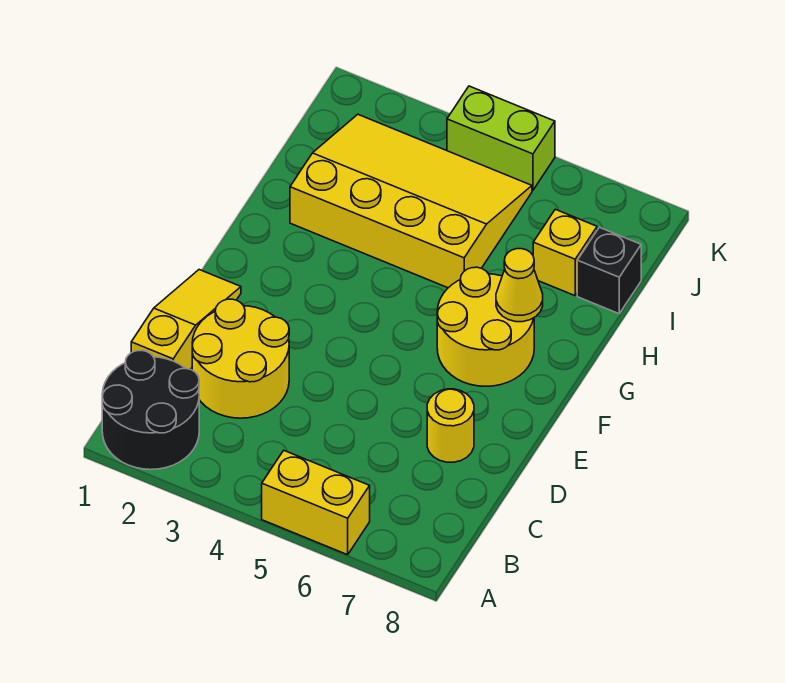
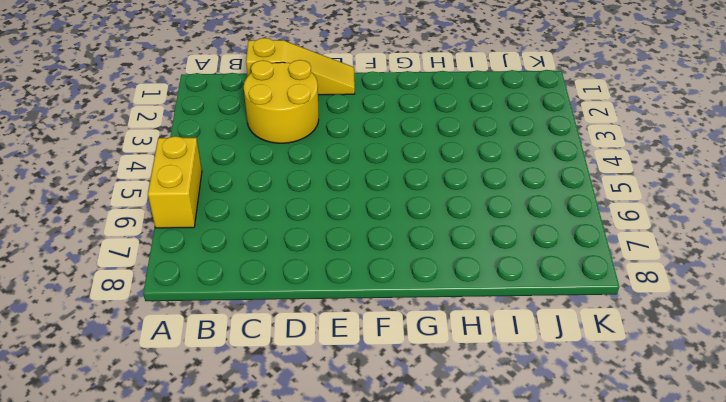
none -> black round brick A1:B2 level 1
none -> yellow round brick D7 level 1

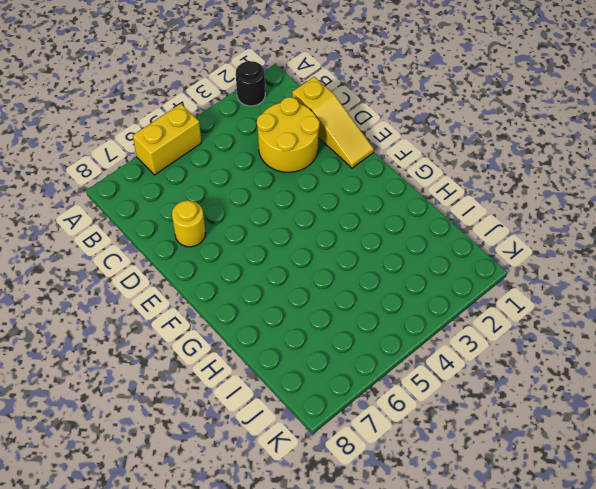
black round brick A2 level 1 -> black round brick A1:B2 level 1
none -> yellow round brick F6:G7 level 1
none -> yellow slope H2:J5 level 1 top H

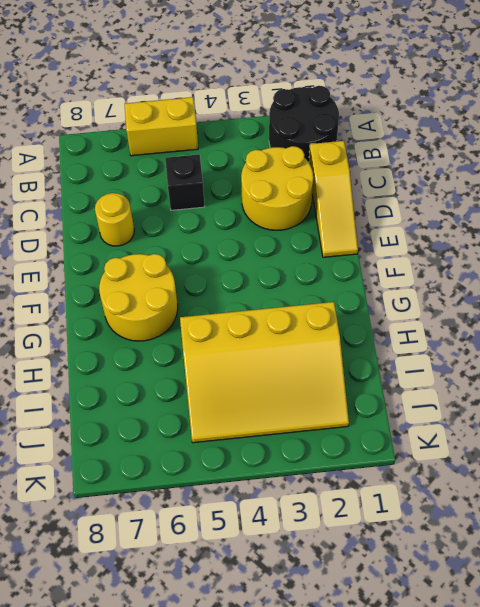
black brick C5 level 1 -> black brick I8 level 1
none -> yellow brick I7 level 1
none -> lime brick K4:K5 level 1

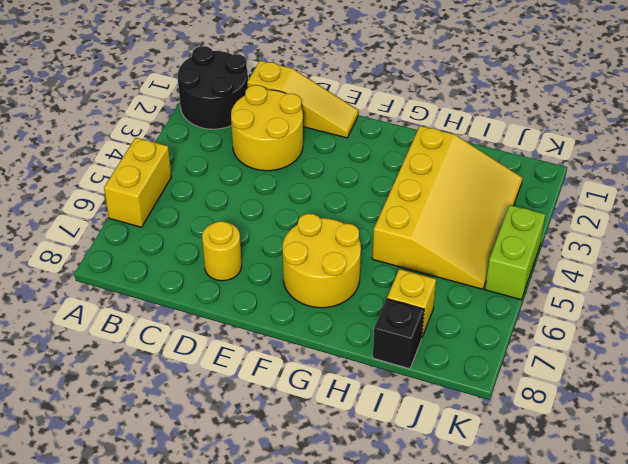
none -> yellow cone G7 level 2

